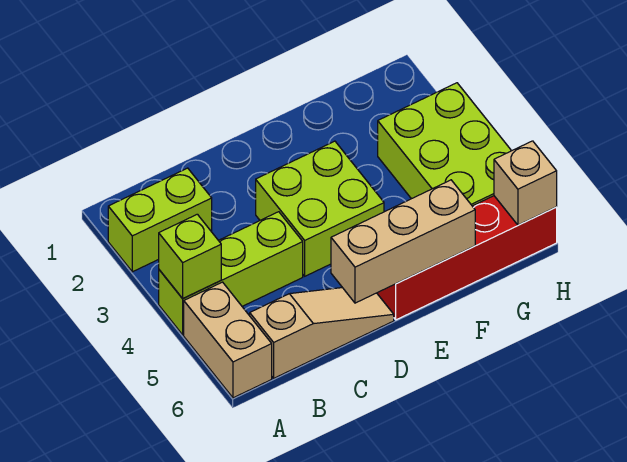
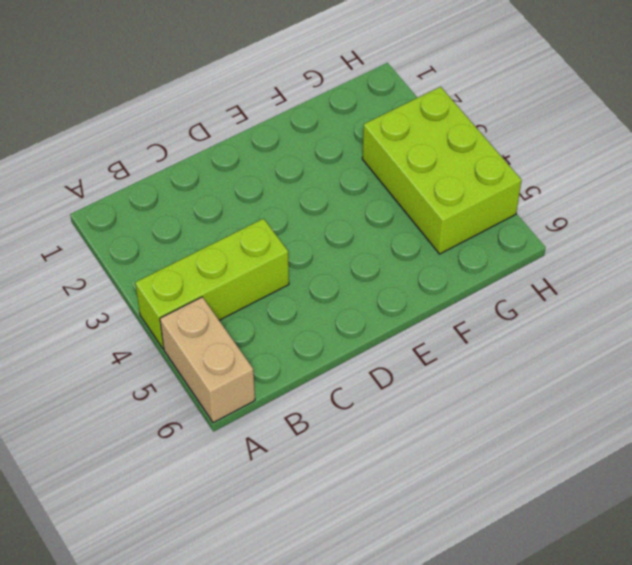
none -> lime brick A2:B2 level 1
none -> tan slope B6:D6 level 1 top B

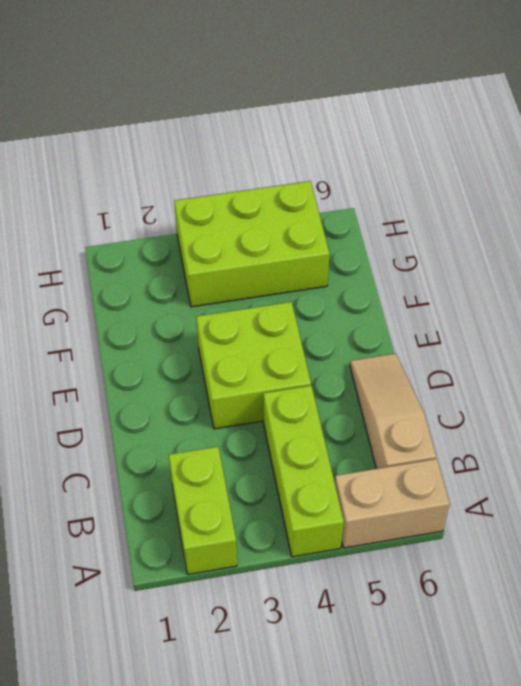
none -> red brick E6:H6 level 1
none -> lime brick A4 level 2

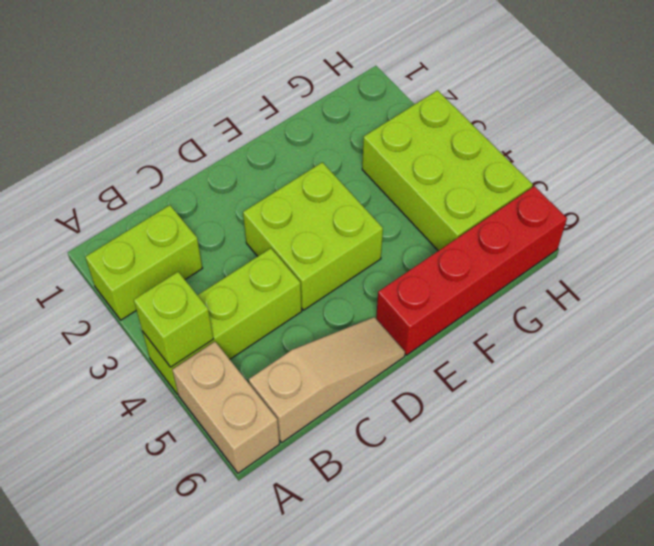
none -> tan brick D6:F6 level 2
none -> tan brick H6 level 2

